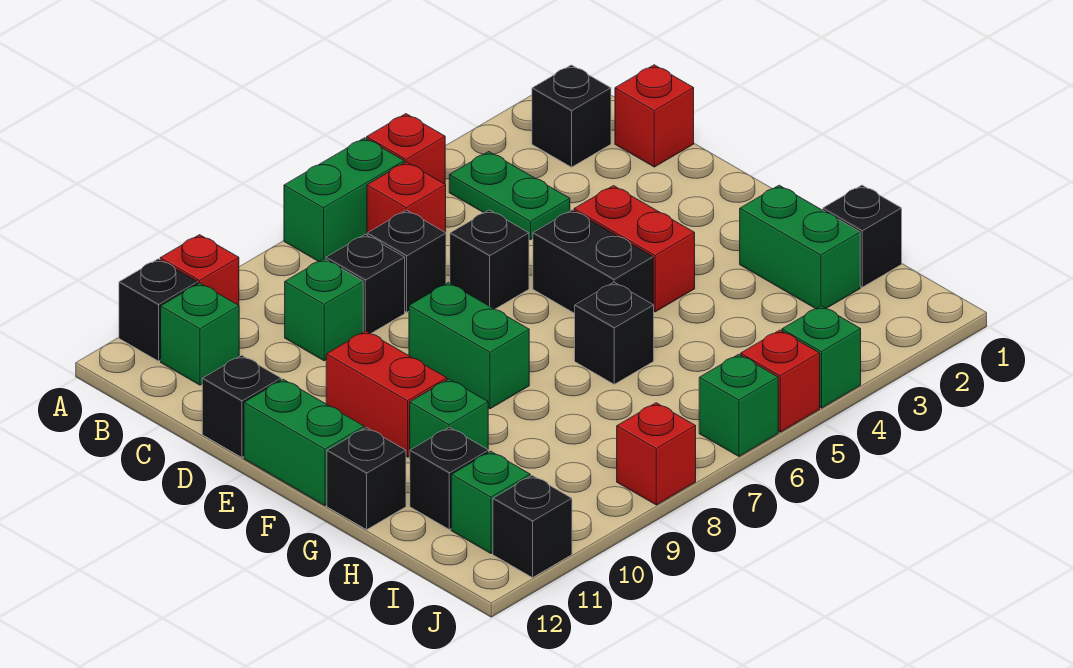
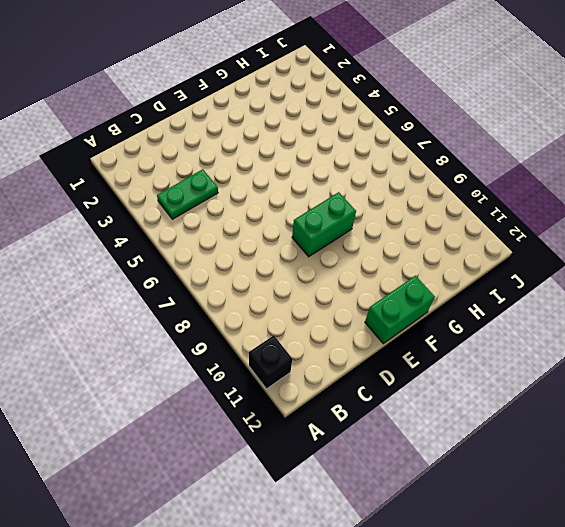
none -> red brick A5 level 1
none -> green brick A6:A7 level 1
none -> red brick A10 level 1
none -> black brick B2 level 1

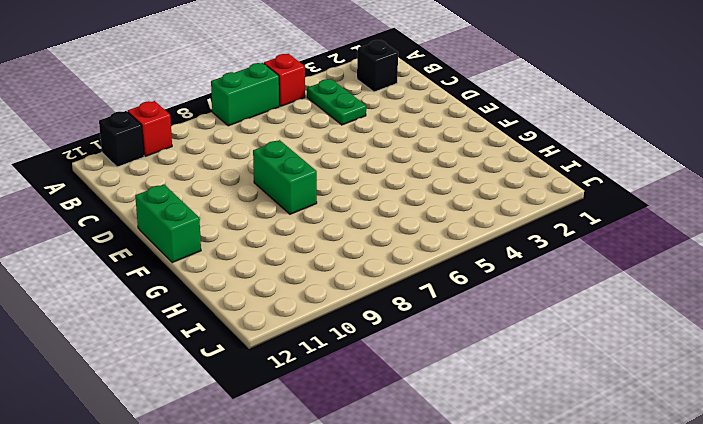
none -> red brick B6 level 1
none -> green brick B11 level 1
none -> red brick C1 level 1
none -> black brick C7 level 1

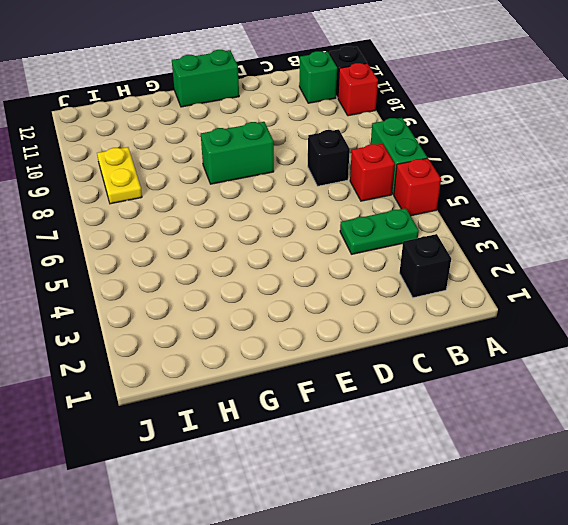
yellow plate I8:I9 level 1 -> none
none -> red brick C1 level 1
none -> black brick C8 level 1
none -> green brick C9 level 1
none -> black brick D6 level 1

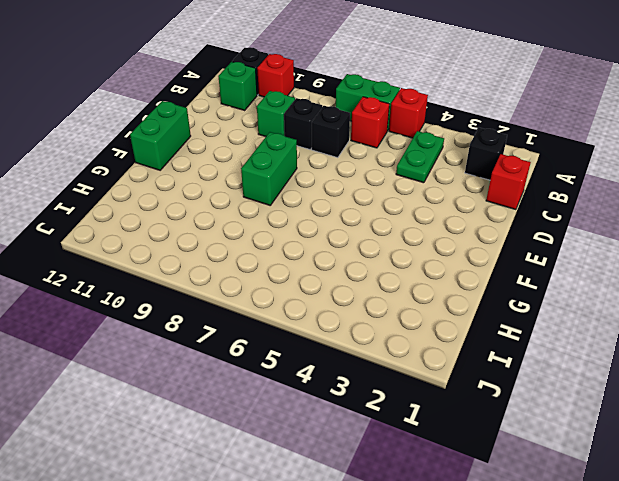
none -> black brick D6 level 1
none -> black brick D12 level 1
none -> red brick E4:F4 level 1
none -> black brick E5:F5 level 1

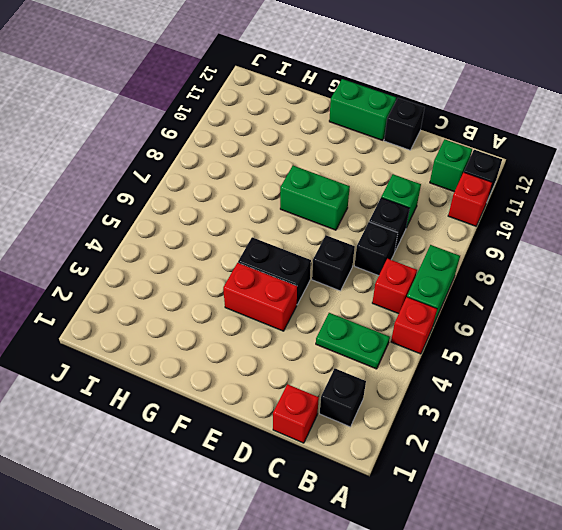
none -> red brick E10:F10 level 1
none -> green brick G2:H2 level 1
none -> black brick G6 level 1
none -> green brick G10 level 1

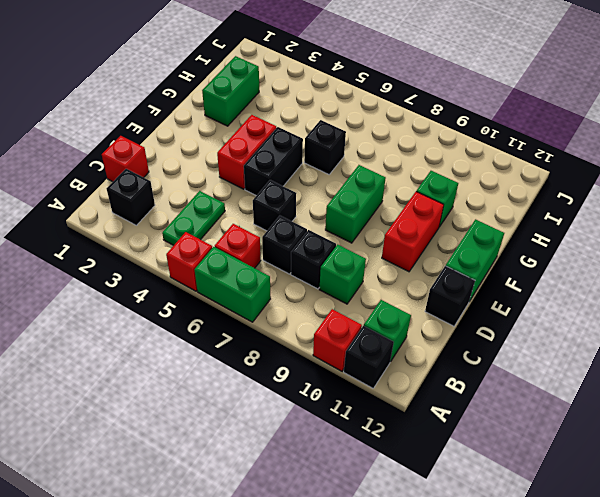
none -> black brick G12 level 1
none -> black brick H1 level 1
none -> black brick H11 level 1
none -> green brick I11 level 1

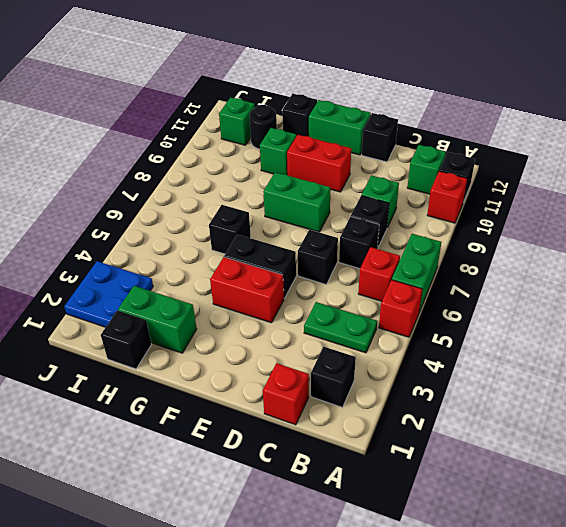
black round brick H11 level 1 -> black brick H11 level 1
blue plate I2:J3 level 1 -> none
none -> green brick J4 level 1
none -> red brick J5 level 1
none -> green brick J6 level 1
none -> red brick J8 level 1

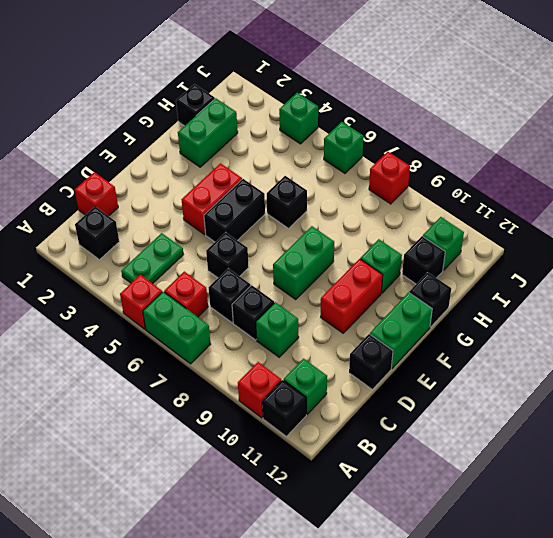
none -> red brick J5 level 1
none -> black brick J11 level 1

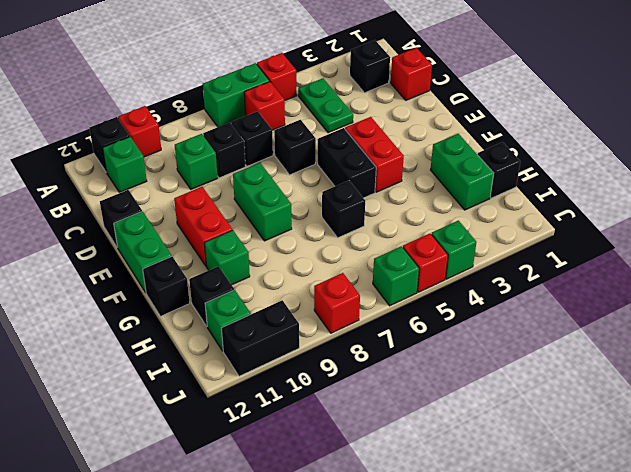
black brick J10:J11 level 1 -> black brick J11 level 1

